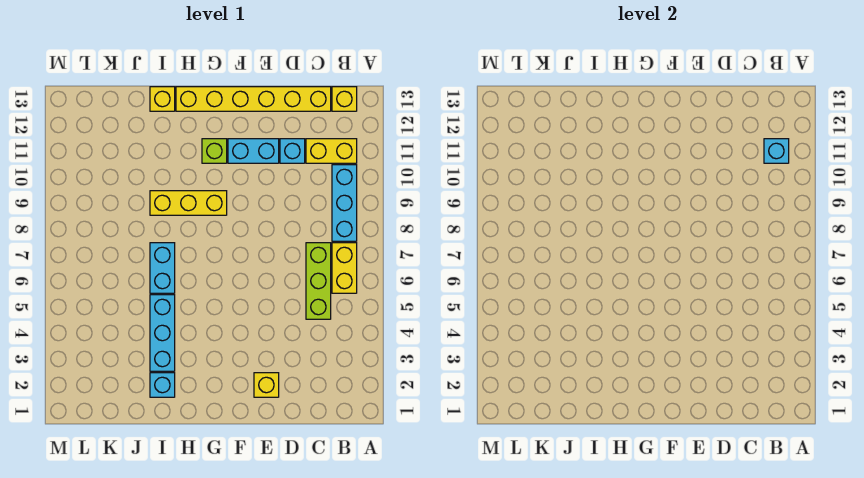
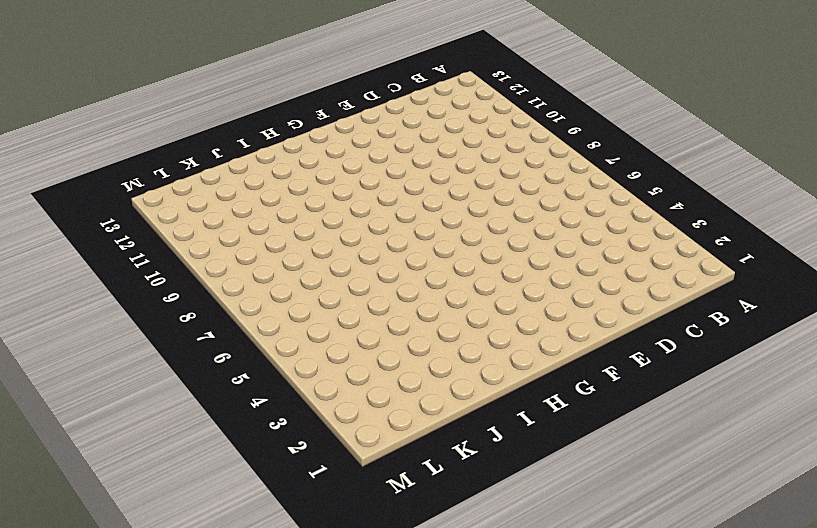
none -> yellow brick B6:B7 level 1
none -> cyan brick B8:B10 level 1
none -> yellow brick B11:C11 level 1

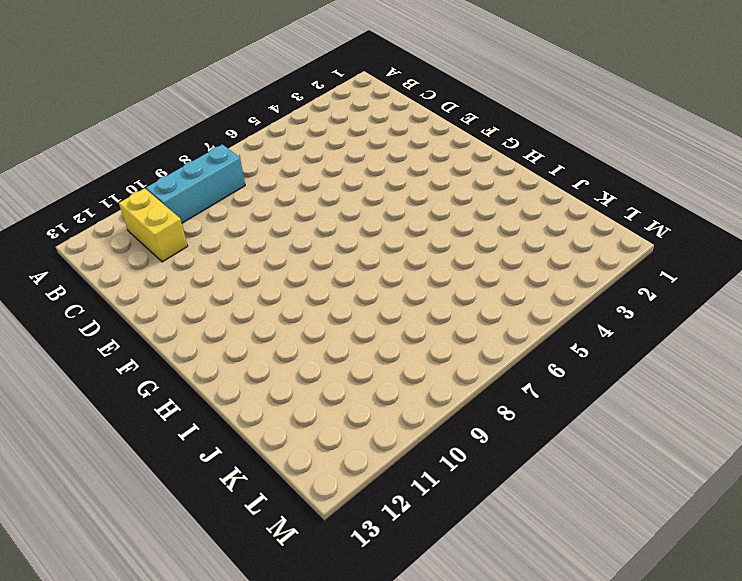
none -> yellow brick B6:B7 level 1
none -> yellow brick B13 level 1
none -> lime brick C5:C7 level 1

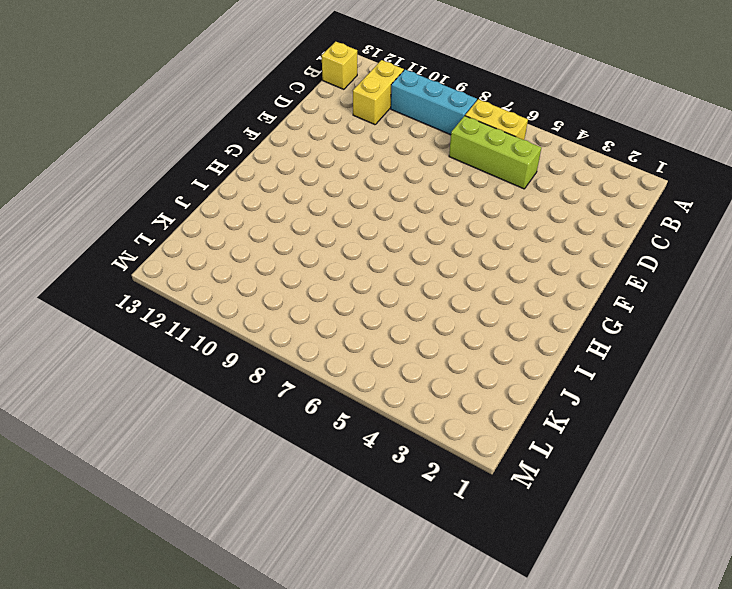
none -> yellow brick C13:H13 level 1
none -> cyan brick D11 level 1
none -> yellow brick E2 level 1

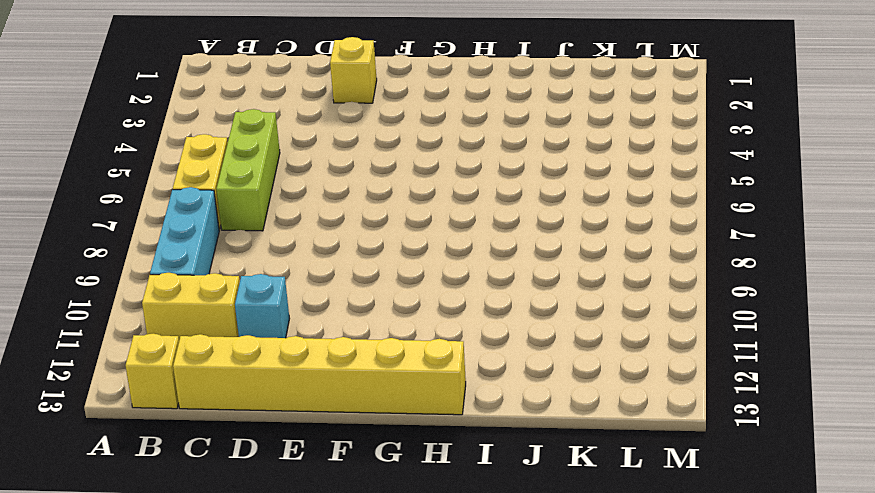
none -> cyan brick E11:F11 level 1
none -> yellow brick G9:I9 level 1
none -> lime brick G11 level 1

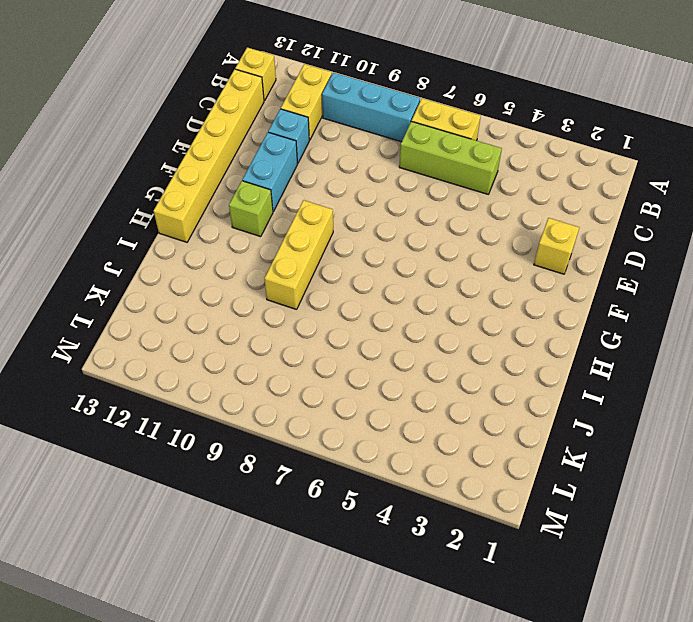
none -> cyan brick I2 level 1
none -> cyan brick I3:I5 level 1
none -> cyan brick I6:I7 level 1

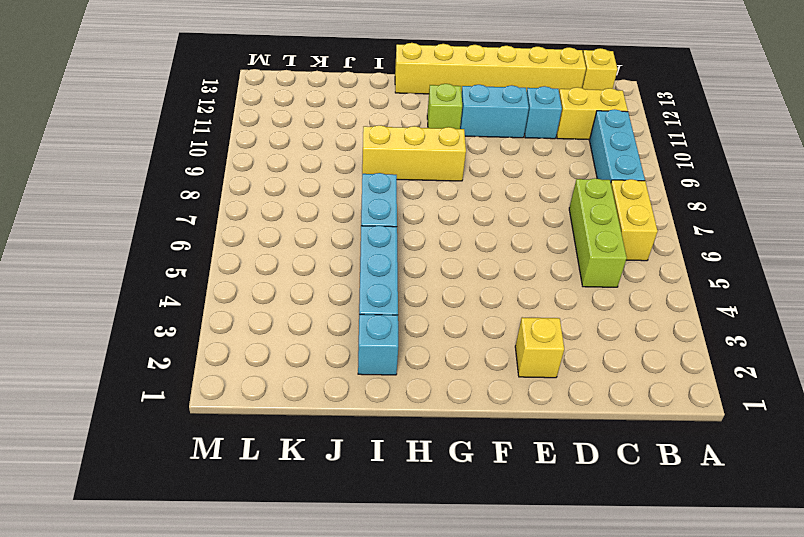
none -> yellow brick I13 level 1
none -> cyan brick B11 level 2

